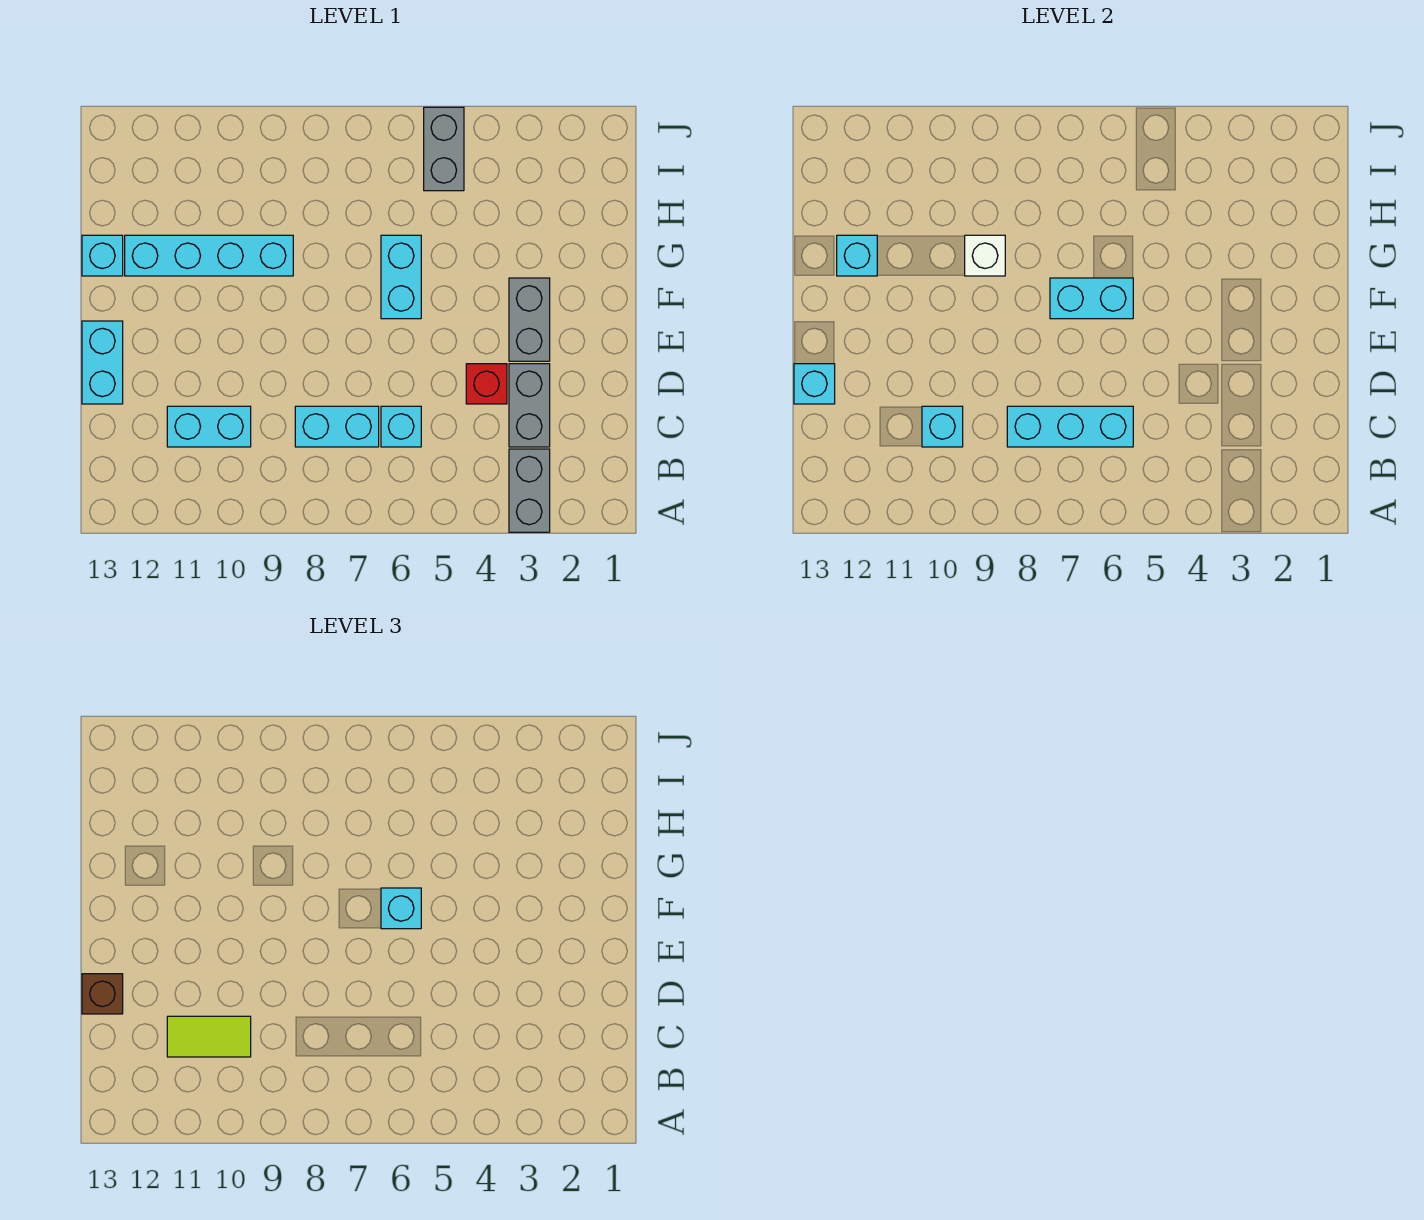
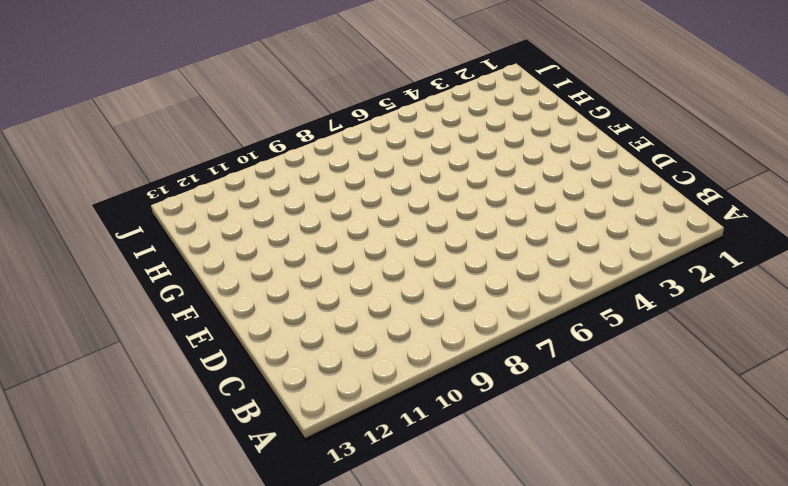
none -> grey brick A3:B3 level 1
none -> grey brick C3:D3 level 1
none -> cyan brick C6 level 1

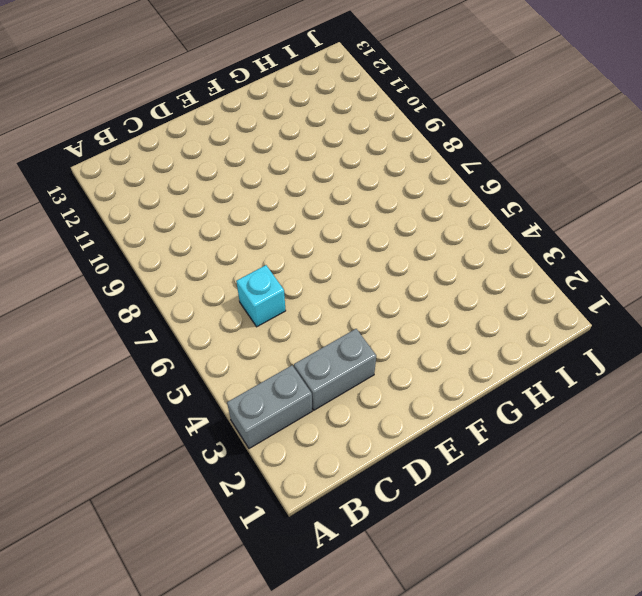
none -> cyan brick C7:C8 level 1
none -> cyan brick C10:C11 level 1
none -> red brick D4 level 1

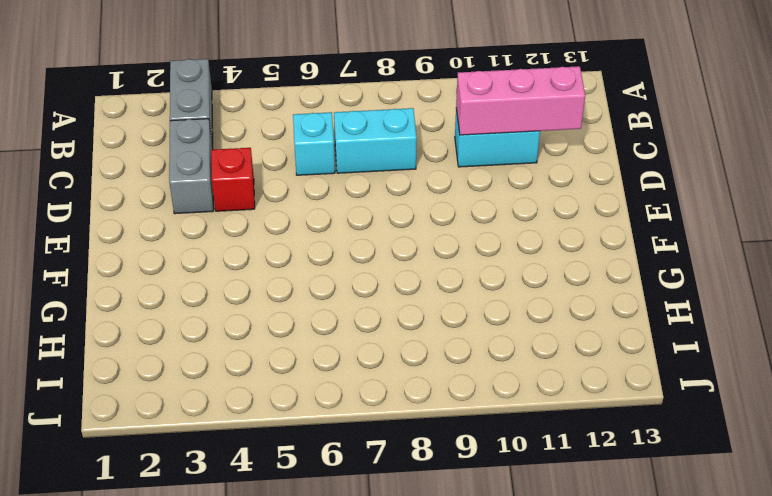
pink brick C10:C12 level 2 -> cyan brick C10 level 2
none -> cyan brick D13:E13 level 1
none -> grey brick E3:F3 level 1
none -> cyan brick F6:G6 level 1

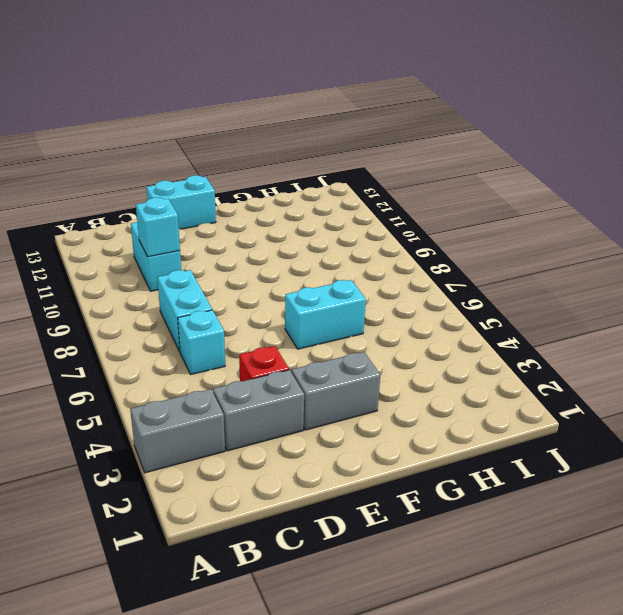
none -> cyan brick G9:G12 level 1
none -> cyan brick G13 level 1
none -> grey brick I5:J5 level 1

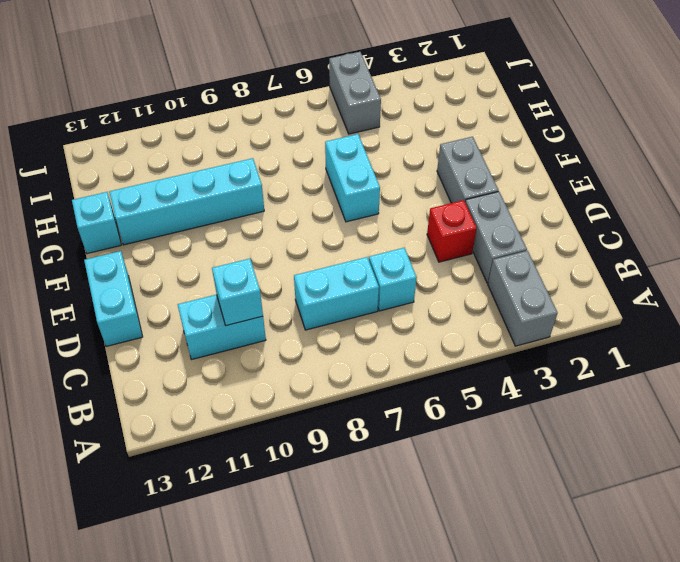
none -> cyan brick C6:C8 level 2
none -> cyan brick D13 level 2
none -> cyan brick F6:F7 level 2

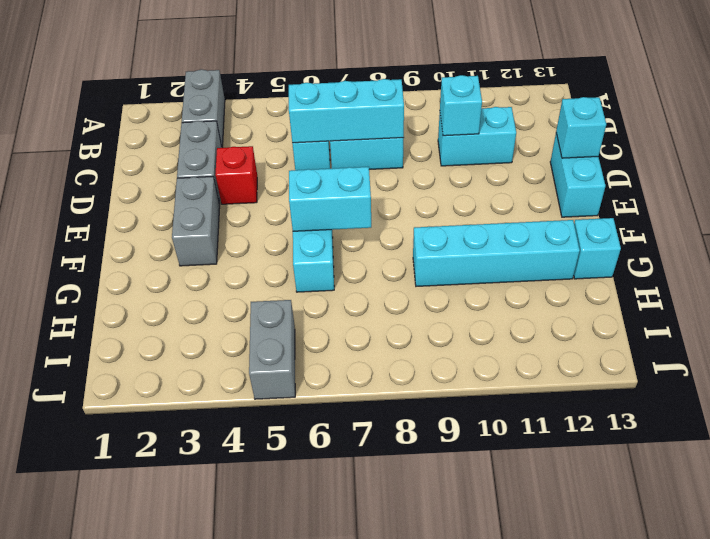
none -> white brick G9 level 2
none -> cyan brick G12 level 2
none -> lime tile C10:C11 level 3

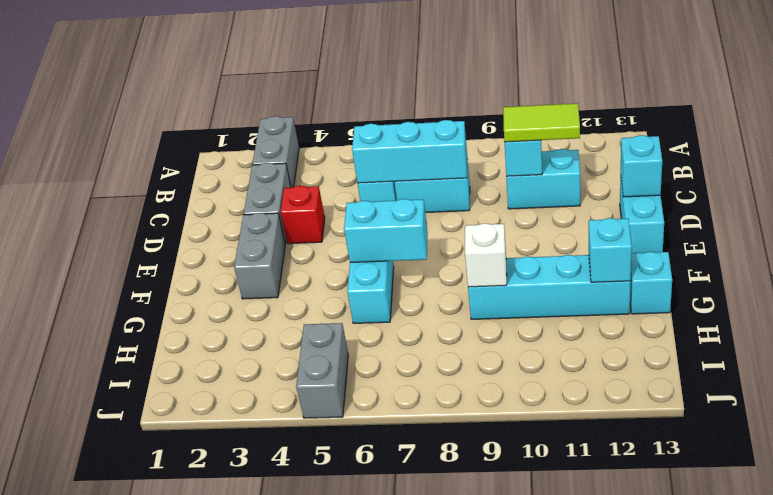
none -> brown brick D13 level 3
none -> cyan brick F6 level 3

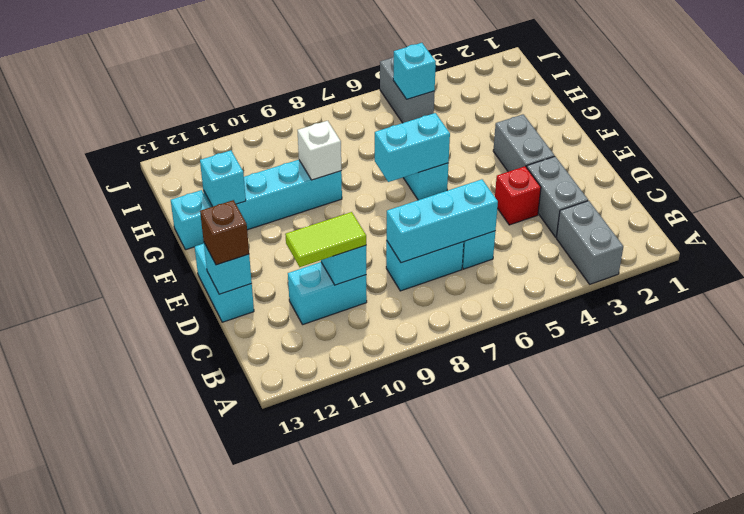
cyan brick I5 level 2 -> cyan brick F6 level 3

